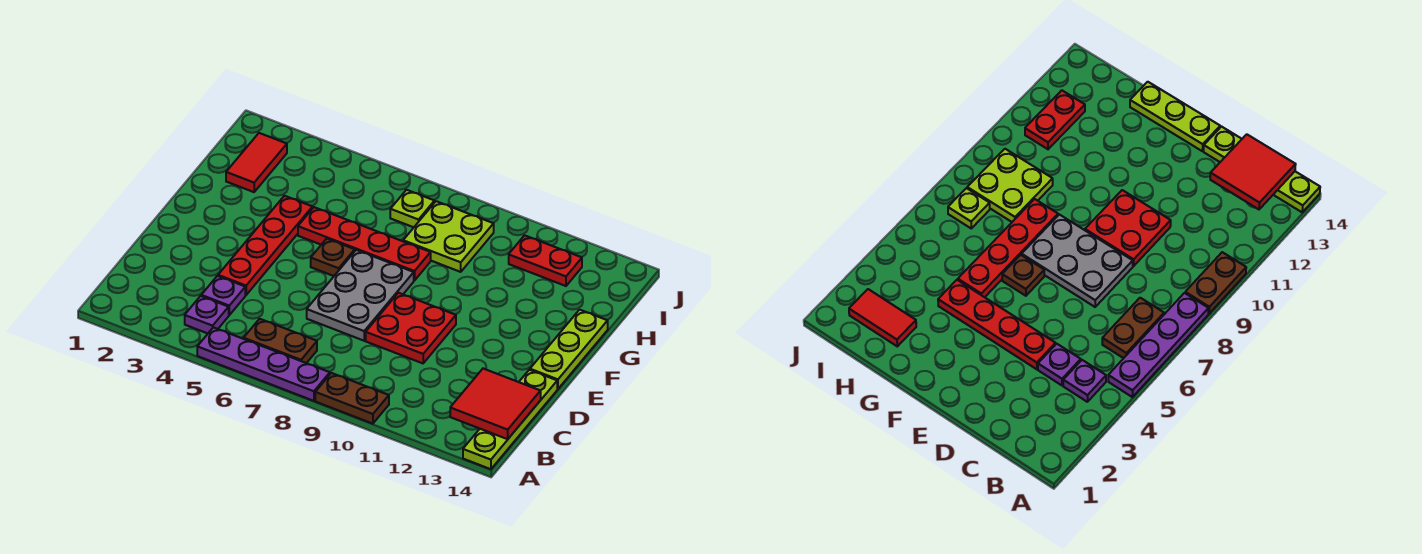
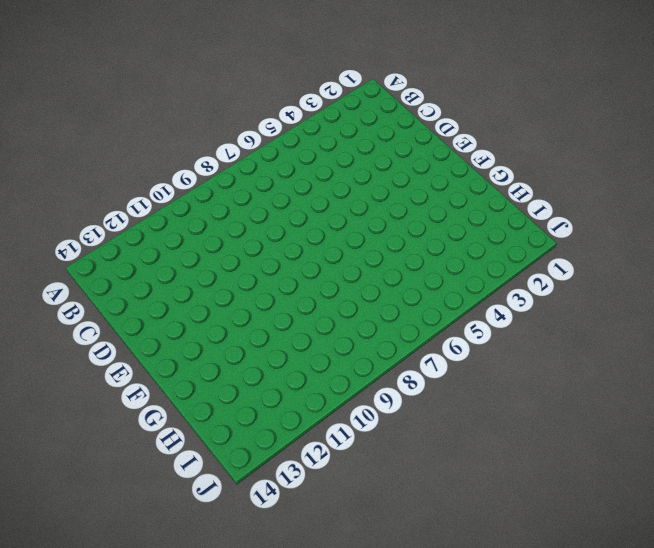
none -> purple plate A5:A8 level 1
none -> brown plate A9:A10 level 1
none -> lime plate A14:D14 level 1

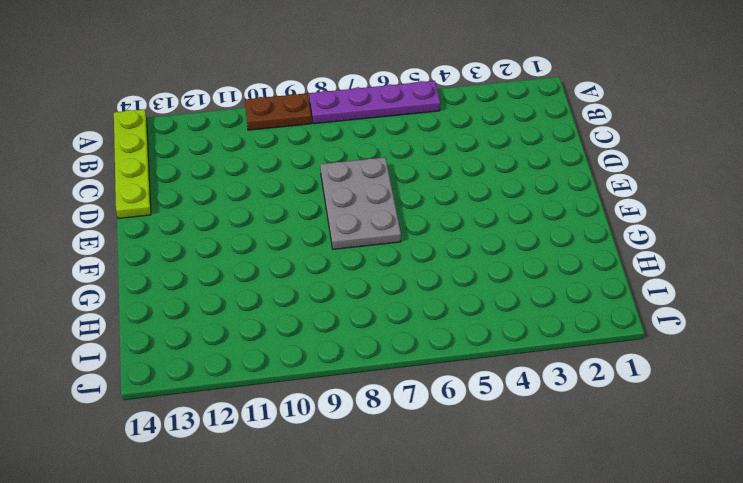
none -> purple plate B4 level 1
none -> brown plate B6:B7 level 1
none -> purple plate C4 level 1

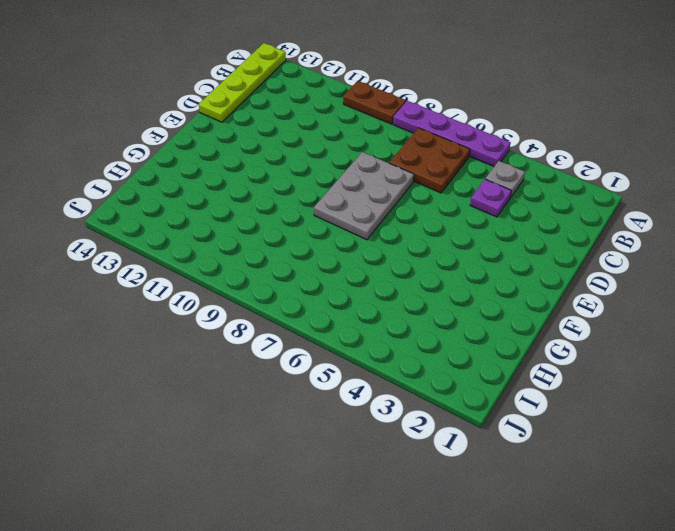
grey plate B4 level 1 -> purple plate B4 level 1
brown plate B6:C7 level 1 -> brown plate B6:B7 level 1
none -> red plate D4:G4 level 1
none -> red plate D9:E10 level 1
none -> lime plate E14:G14 level 1

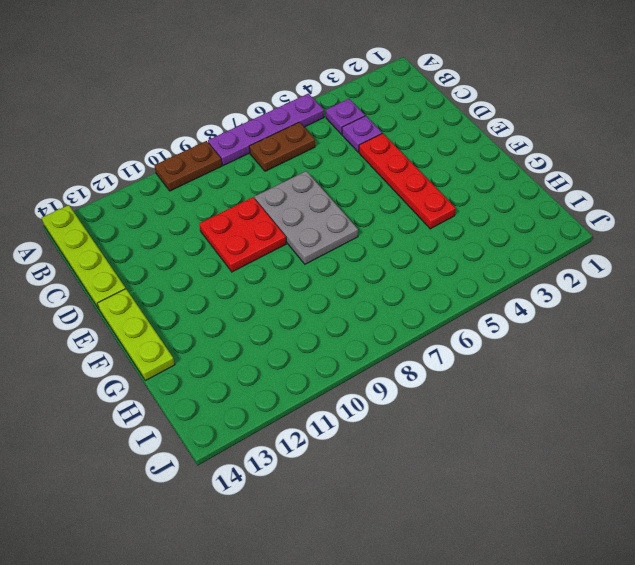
none -> brown plate F6 level 1
none -> red plate G5:G8 level 1
none -> red tile H2:I2 level 1

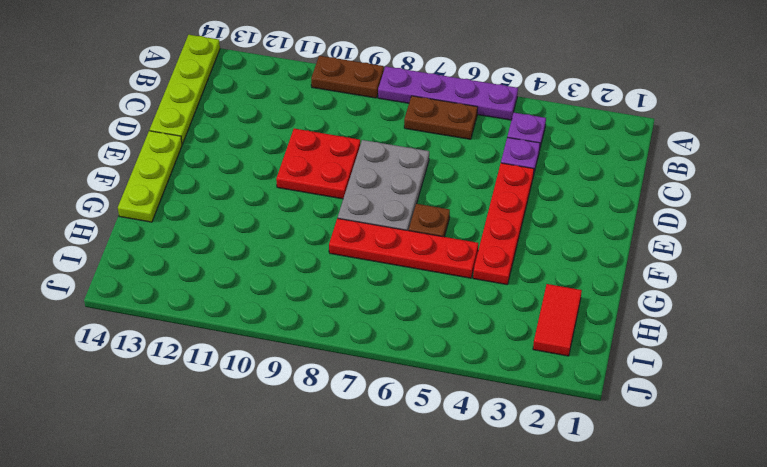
none -> lime plate H8:I9 level 1
none -> lime plate I7 level 1
none -> red plate I11:I12 level 1

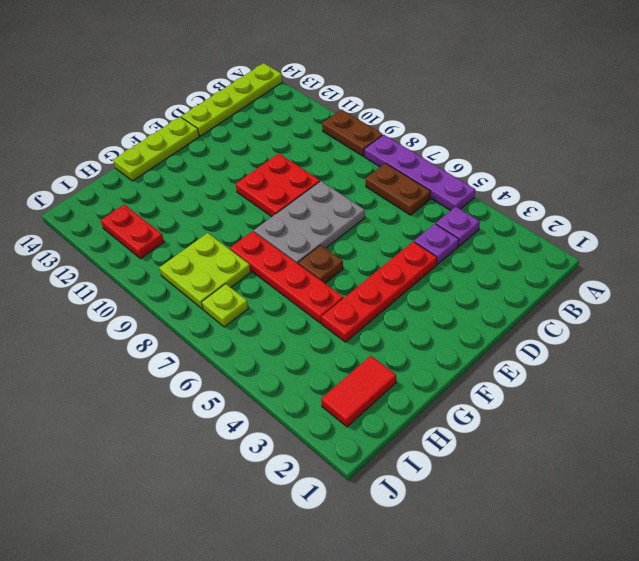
none -> red tile B13:C14 level 2

